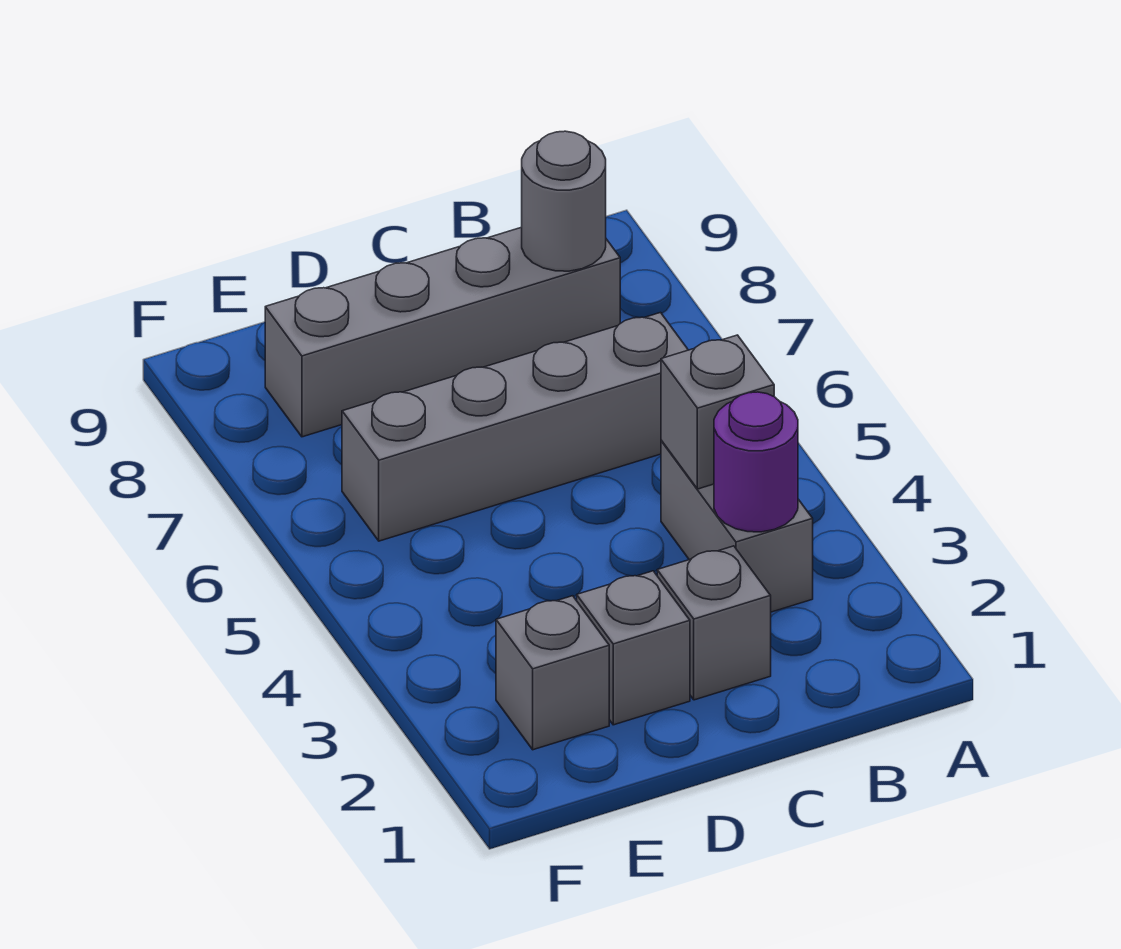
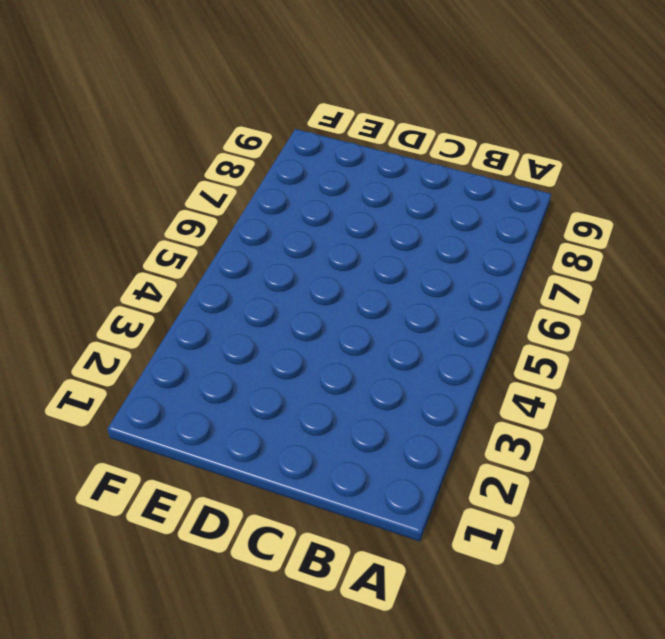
none -> grey brick B3:B4 level 1
none -> grey brick B6:E6 level 1

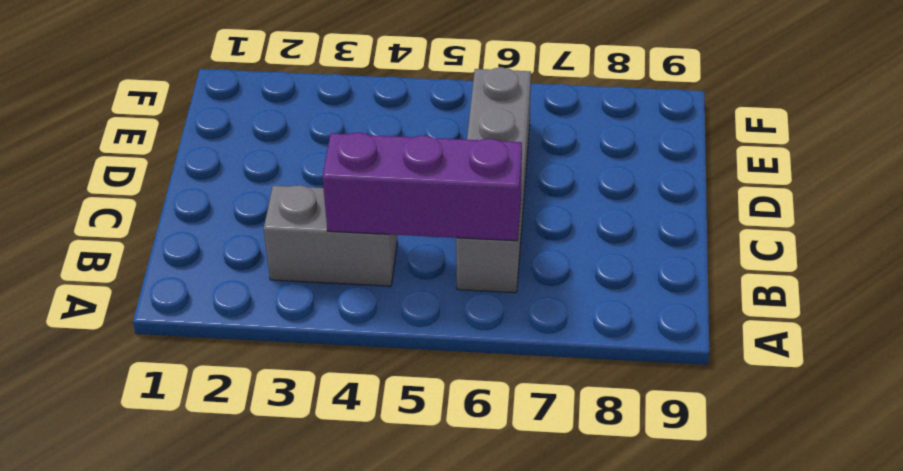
purple brick B4:B6 level 2 -> grey brick B4 level 2
none -> grey brick B8:E8 level 1
none -> grey brick C2 level 1

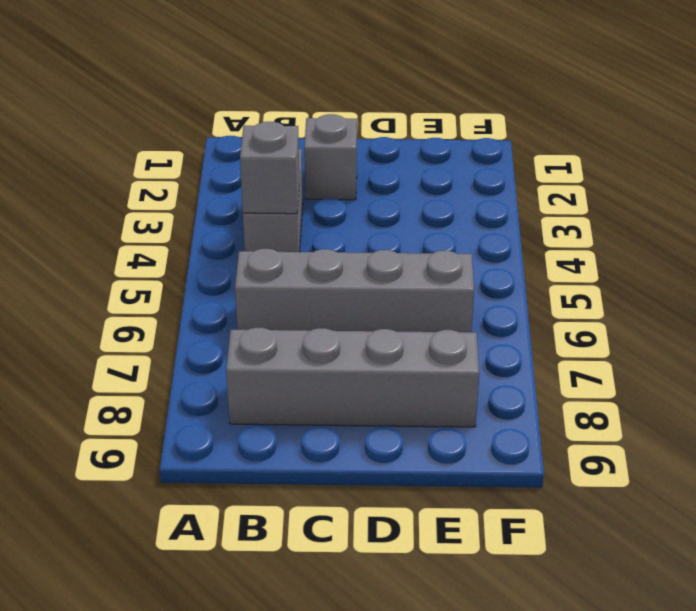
none -> grey brick D2 level 1
none -> grey brick E2 level 1

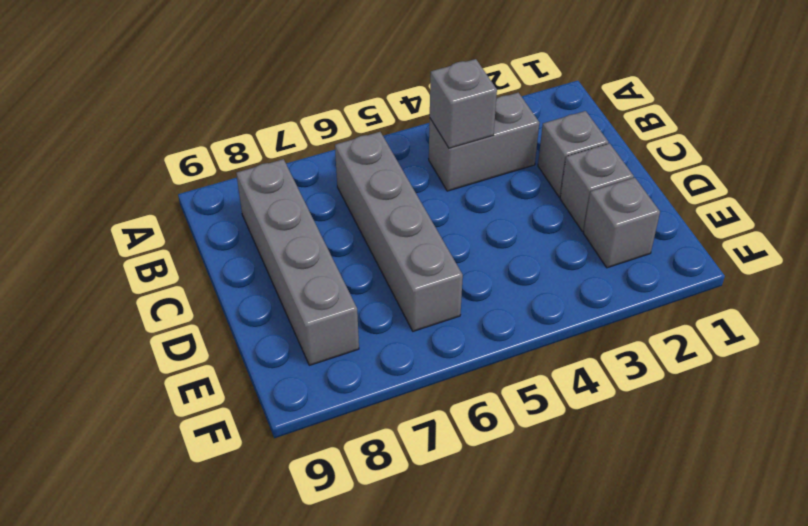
none -> purple round brick B3 level 2
none -> grey round brick B8 level 2

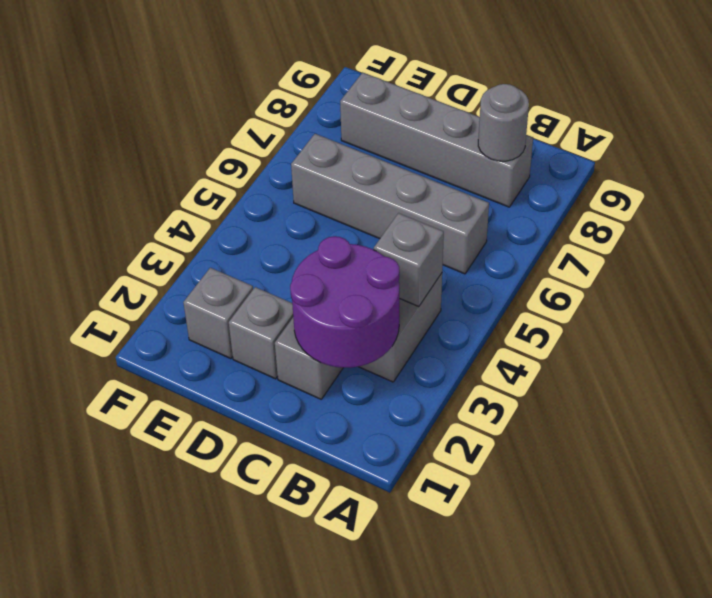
purple round brick B2:C3 level 2 -> purple round brick B3 level 2

